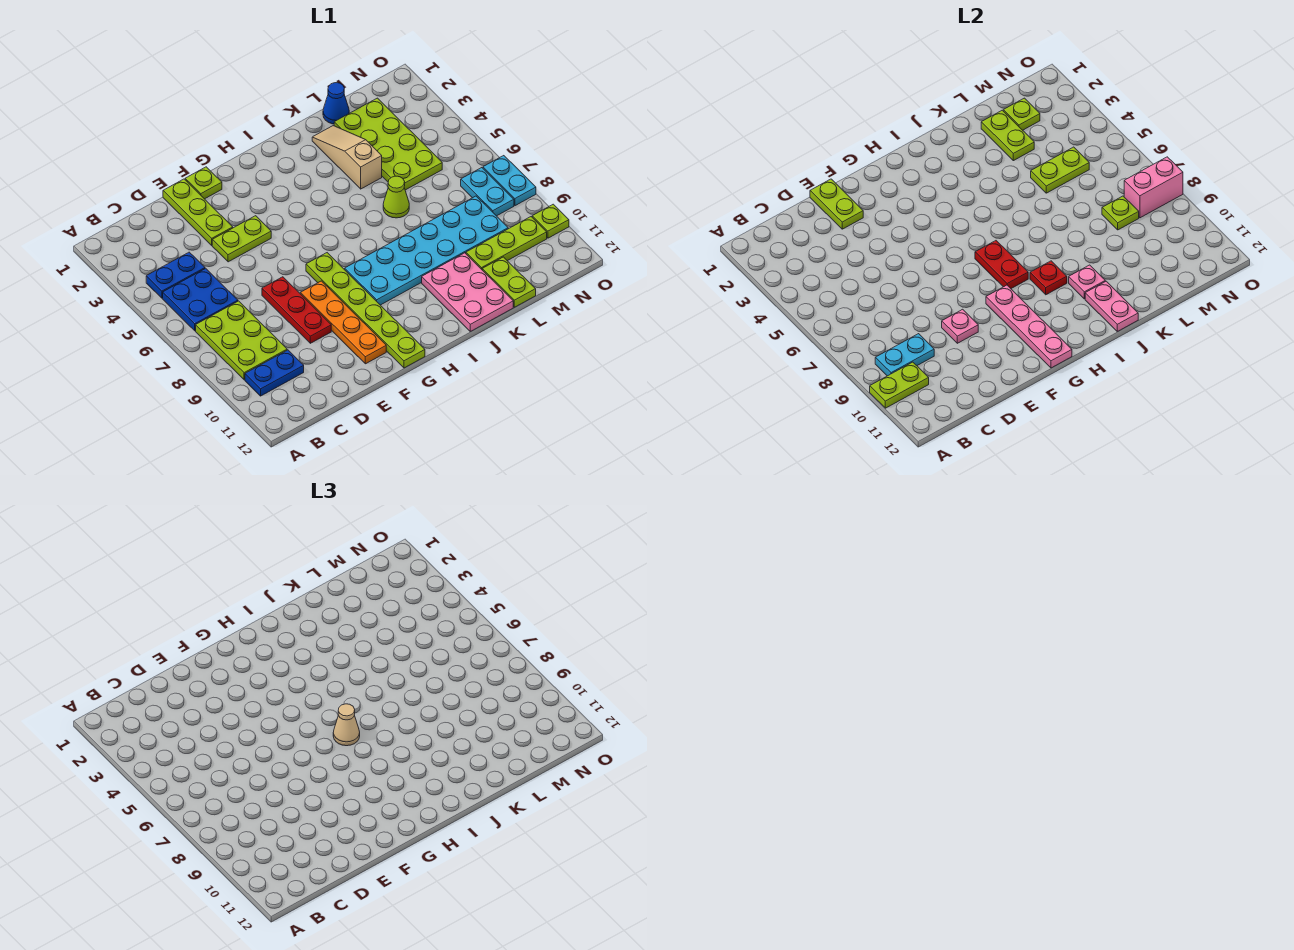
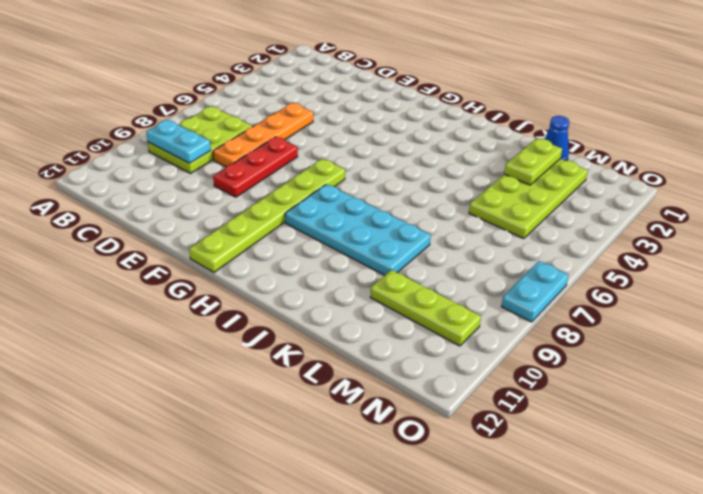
orange plate D5:D8 level 1 -> orange plate F8:F11 level 1
cyan plate H8:K9 level 1 -> cyan plate H8:M9 level 1
none -> blue plate B4:C4 level 1
none -> blue plate B5:C6 level 1
none -> blue plate B10:C10 level 1
none -> lime plate E1:E3 level 1

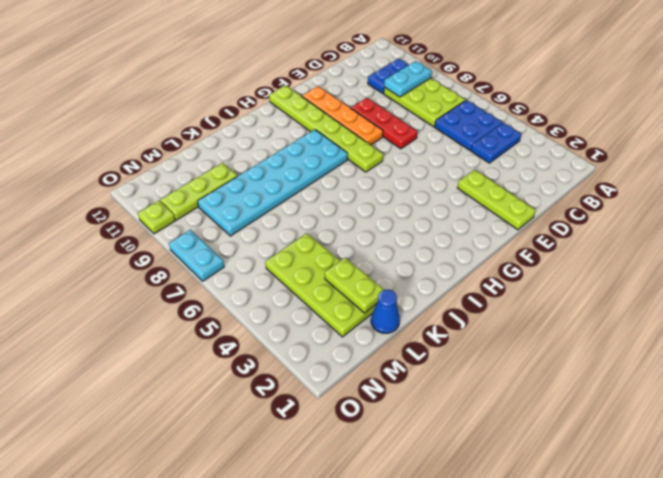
none -> lime plate E4:F4 level 1
none -> lime plate F1 level 1
none -> pink plate J10:K12 level 1
none -> tan slope K2:K4 level 1 top 4

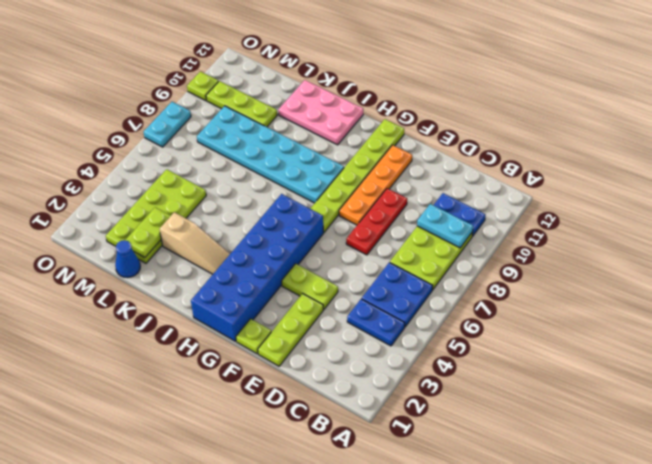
blue brick G1:H6 level 1 -> none
tan slope I3:K3 level 1 top K -> tan slope K2:K4 level 1 top 4
pink plate I11:K12 level 1 -> pink plate J10:K12 level 1
none -> lime cone K6 level 1
none -> lime plate L11:L12 level 1
none -> cyan plate N7:N8 level 1
none -> lime plate A10:B10 level 2

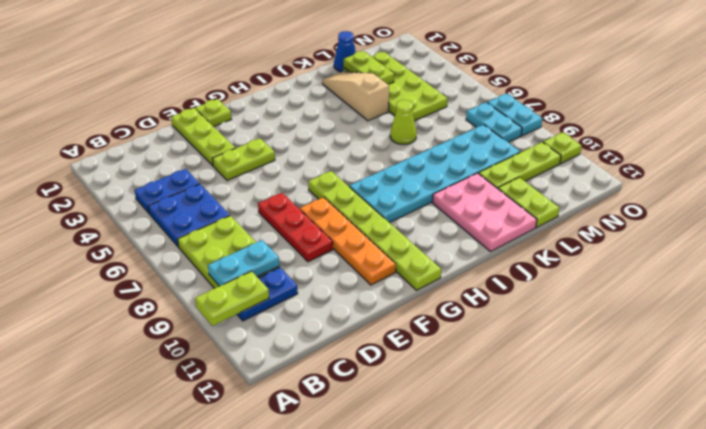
none -> lime plate E1:E2 level 2
none -> pink plate E9 level 2
none -> pink plate G9:G12 level 2
none -> red plate H7:H8 level 2

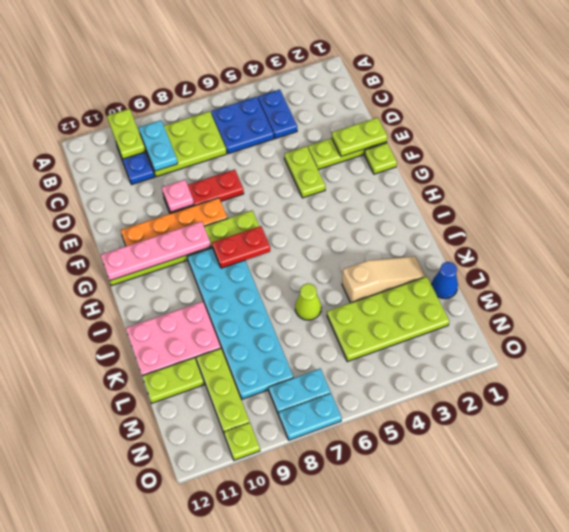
none -> red plate I9 level 2
none -> pink plate J10 level 2
none -> pink plate J11:J12 level 2
none -> lime plate L2:L3 level 2

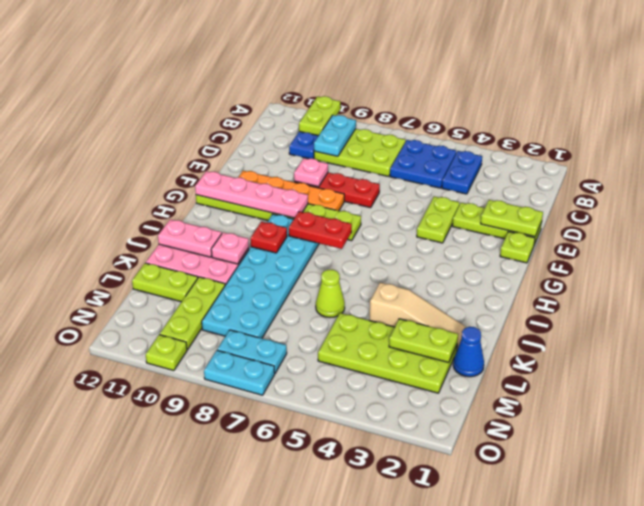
none -> lime plate L5:M5 level 2
none -> lime plate M2 level 2
none -> lime plate M8 level 2
none -> pink brick N8:O8 level 2

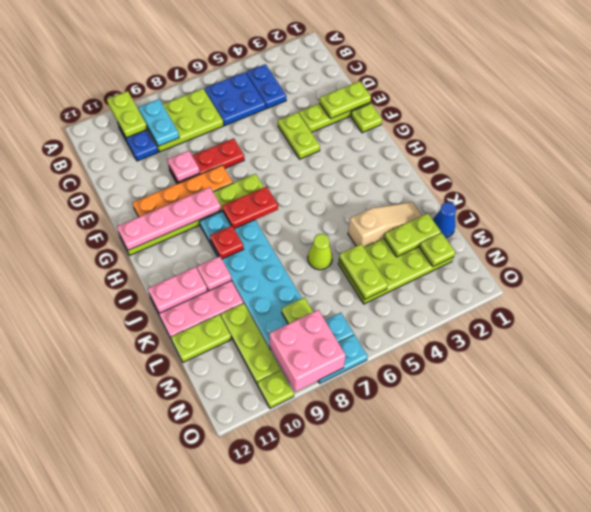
pink brick N8:O9 level 2 -> pink brick N8:O8 level 2
none -> tan cone H7 level 3

